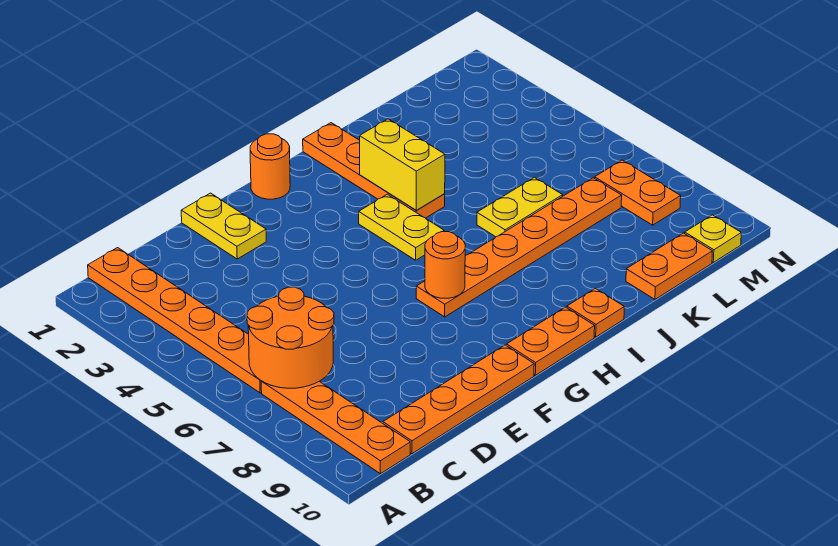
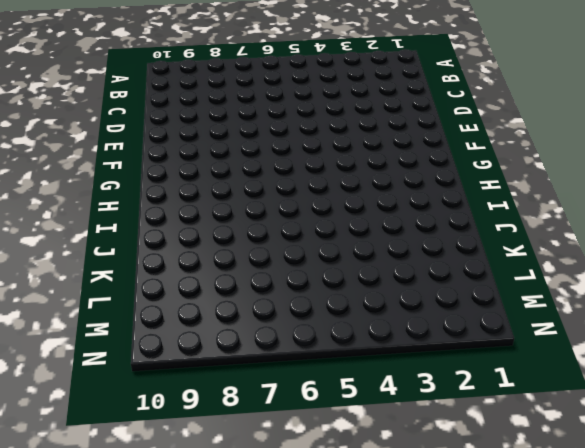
none -> orange plate B1:B6 level 1
none -> orange plate B7:B10 level 1
none -> orange plate C10:F10 level 1

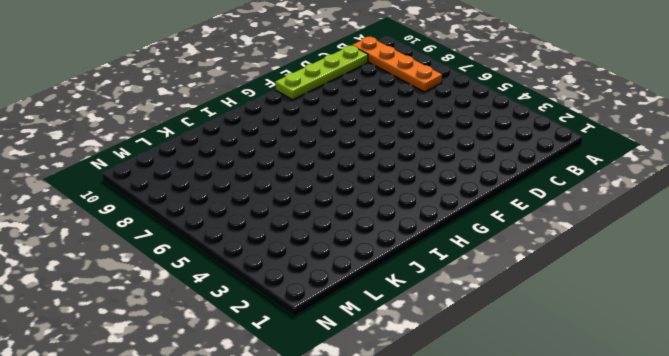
lime plate C10:F10 level 1 -> orange plate C10:F10 level 1
none -> orange plate B1:B6 level 1
none -> yellow plate E1:E2 level 1
none -> orange round brick G1 level 1

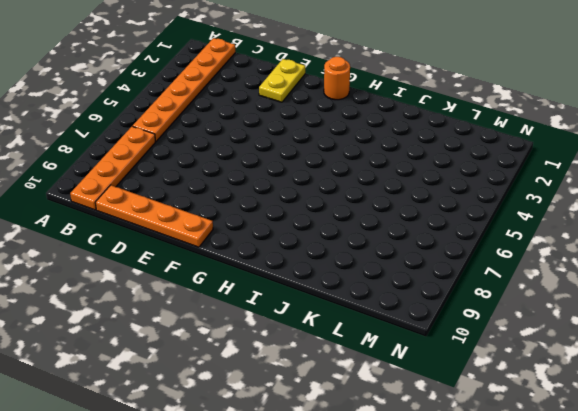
none -> orange plate G7:L7 level 1
none -> orange plate G10:H10 level 1
none -> yellow plate H4:H5 level 1

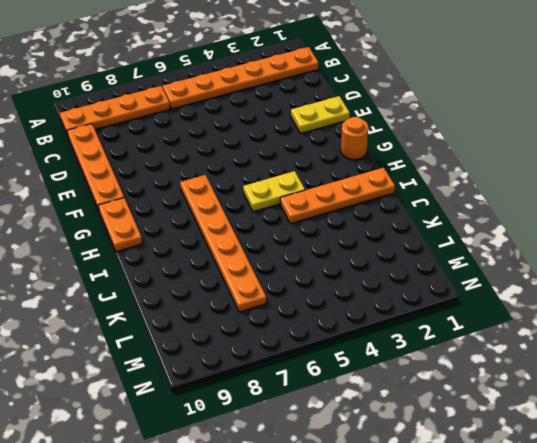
none -> orange plate I10 level 1
none -> yellow plate J6:K6 level 1
none -> orange plate K10:L10 level 1

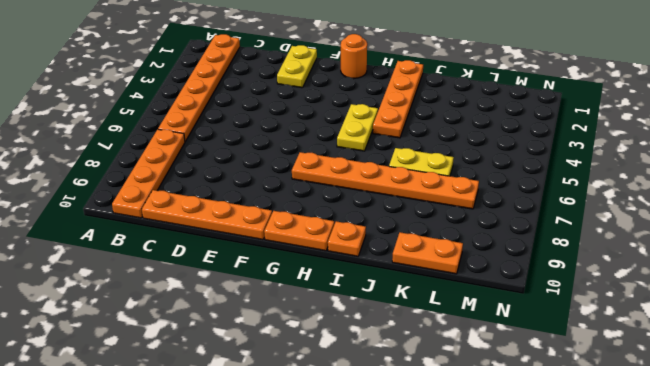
none -> orange plate M7:M8 level 1
none -> yellow plate M10 level 1
none -> orange round brick B6:C7 level 2

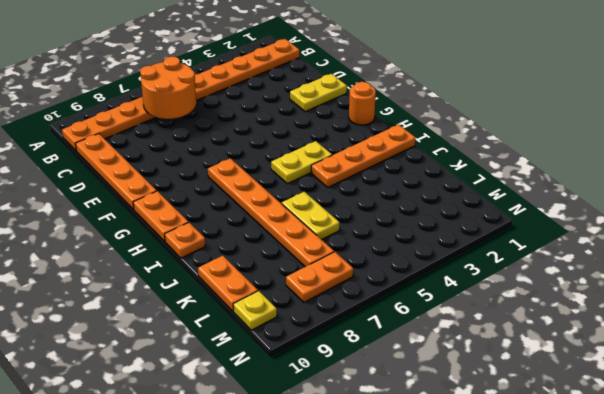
none -> orange round brick G7 level 2
none -> yellow brick I3:I4 level 2

